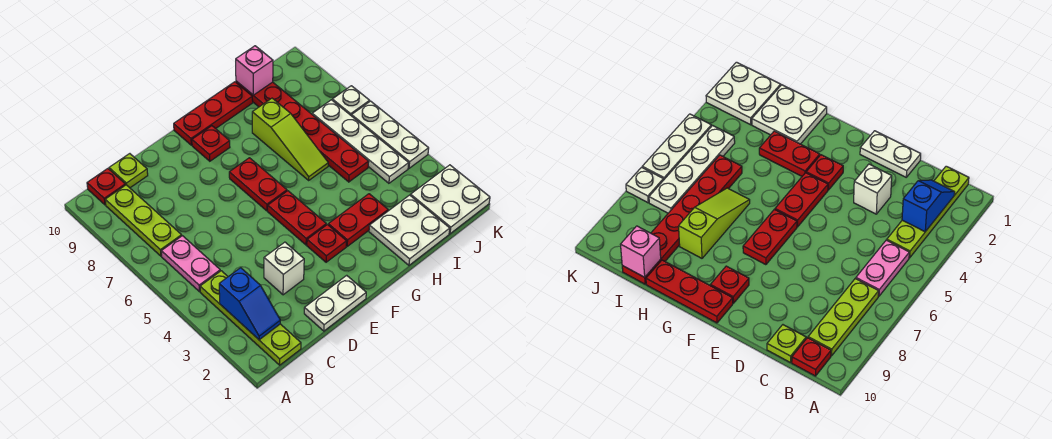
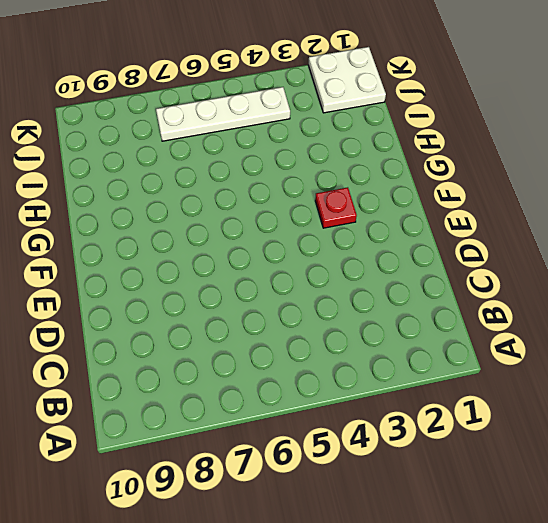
none -> lime plate B1:B4 level 1
none -> pink plate B5:B6 level 1
none -> lime plate B7:B9 level 1

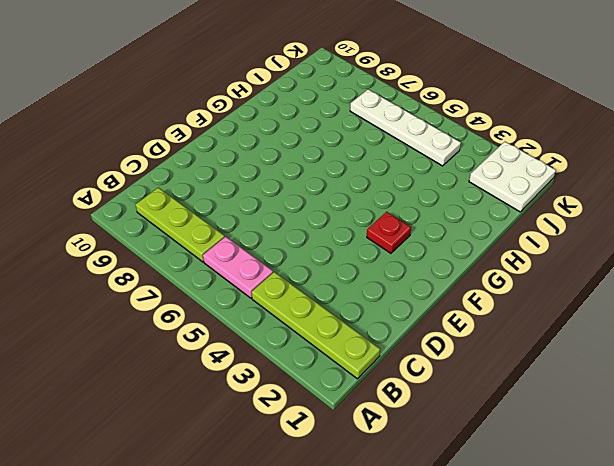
none -> red plate B10 level 1
none -> lime plate C10 level 1
none -> white plate D1:E1 level 1

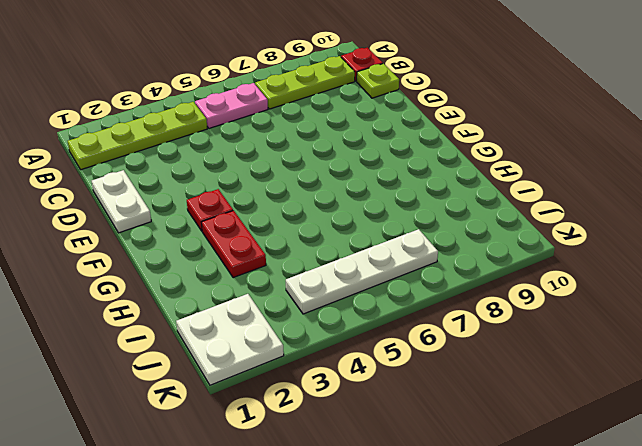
none -> white brick D3 level 1
none -> red plate F4:F5 level 1
none -> red plate F6:F7 level 1

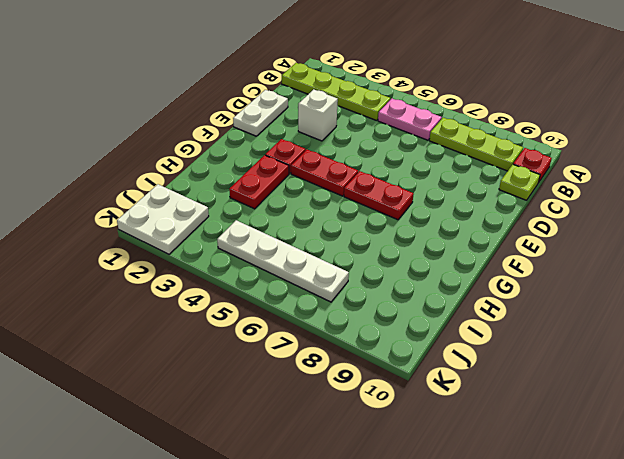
none -> red plate F9 level 1
none -> red plate F10:H10 level 1
none -> white plate H1:I2 level 1

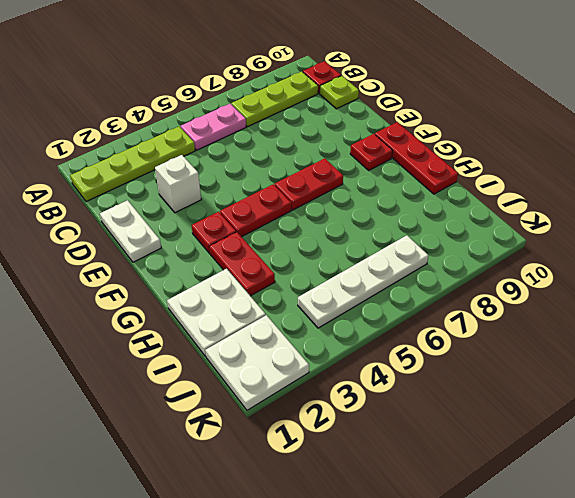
none -> lime slope H6:H8 level 1 top 8
none -> red plate I5:I10 level 1
none -> white plate K4:K6 level 1

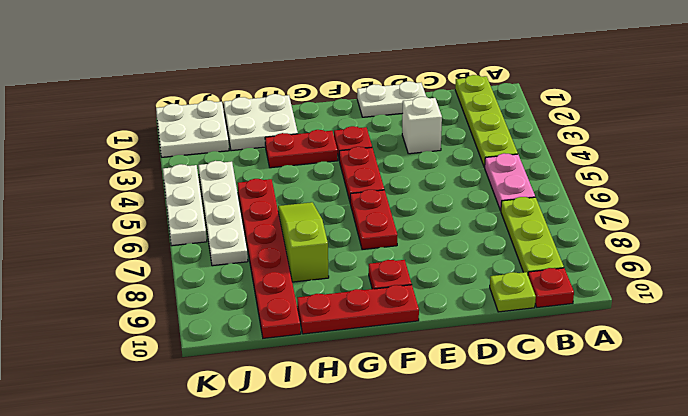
none -> white plate K7 level 1
none -> blue slope B2:B3 level 2 top 3
none -> pink brick I10 level 2

